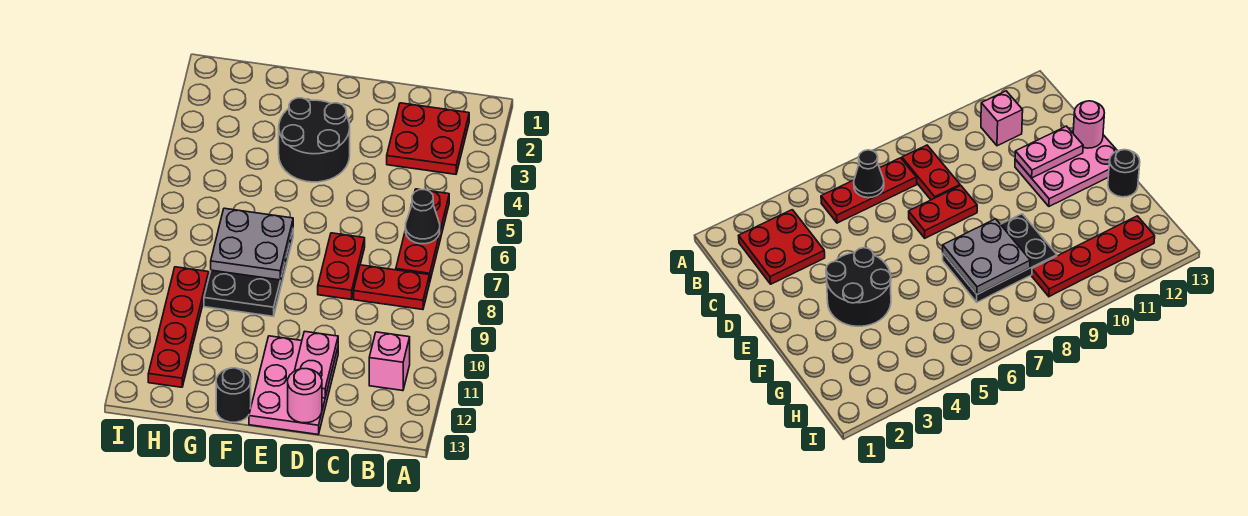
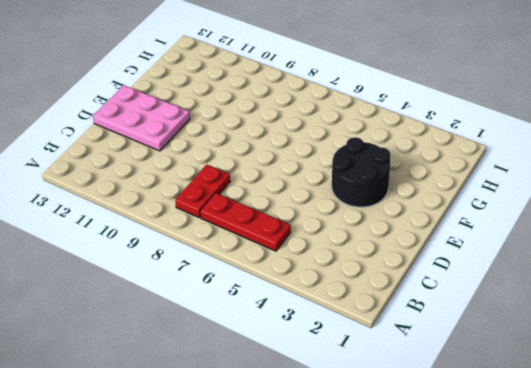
none -> red plate B2:C3 level 1
none -> pink brick B11 level 1
none -> red plate D7:D8 level 1

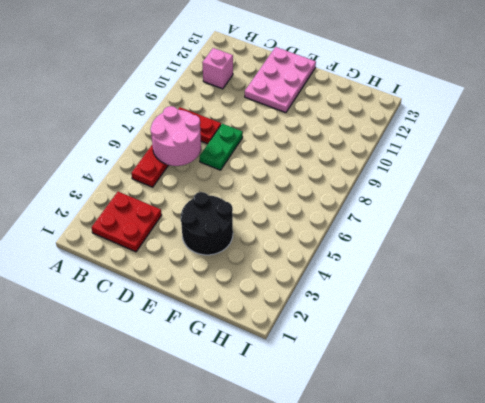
pink round brick B6:C7 level 2 -> black cone B6 level 2
green plate D7:D8 level 1 -> red plate D7:D8 level 1
none -> black plate F7:G9 level 1
none -> black round brick F13 level 1
none -> red plate H9:H12 level 1

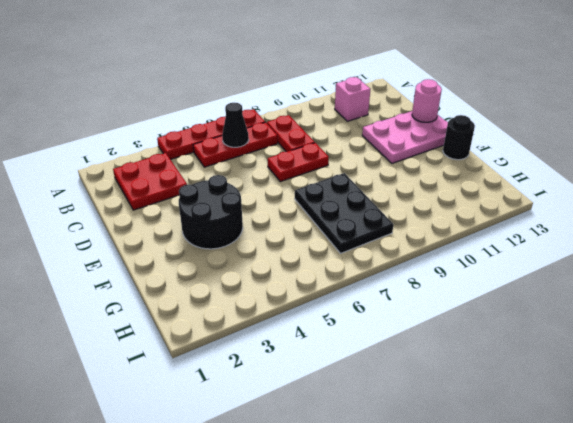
red plate A4:A7 level 1 -> red plate H9:H12 level 1
black plate F7:H8 level 1 -> black plate F7:G9 level 1
none -> pink plate D11:D12 level 2
none -> grey plate F7:G8 level 2

